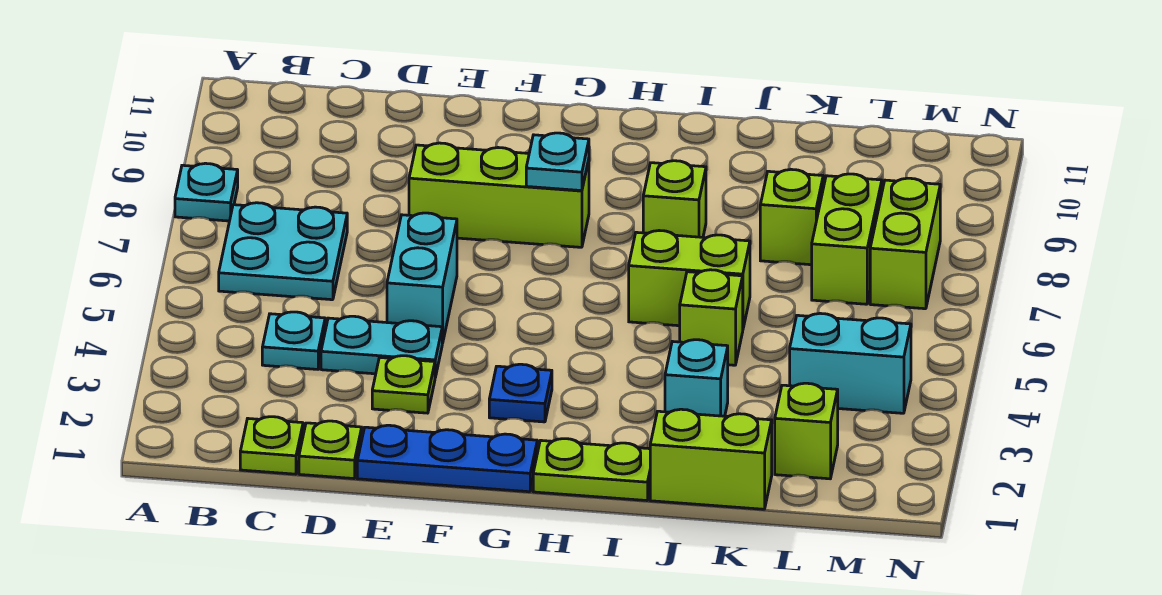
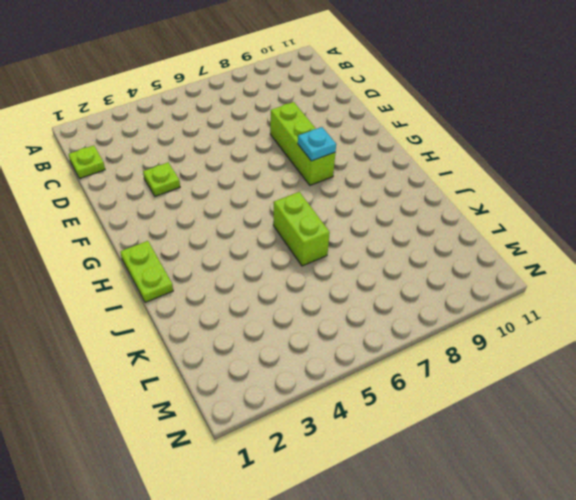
none -> cyan plate A8 level 1
none -> cyan plate B6:C7 level 1
none -> cyan plate C4 level 1

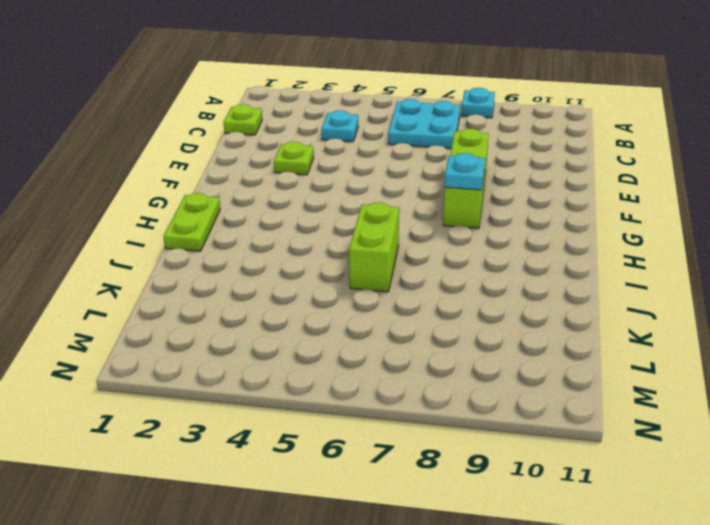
none -> lime plate D1 level 1
none -> cyan plate D4:E4 level 1
none -> blue plate E1:G1 level 1

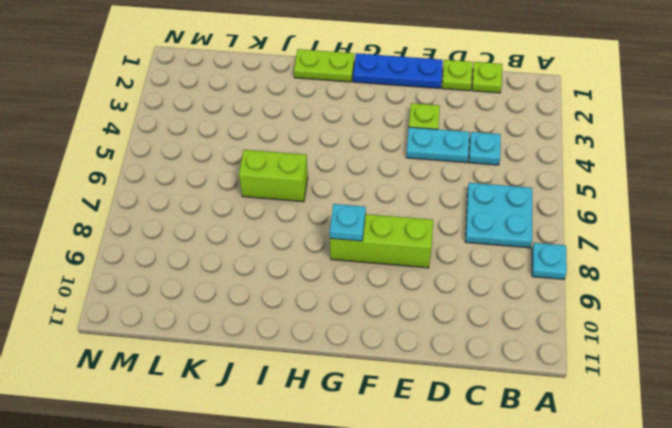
none -> cyan brick E5:E6 level 1
none -> blue plate G3 level 1
none -> lime brick I8 level 1

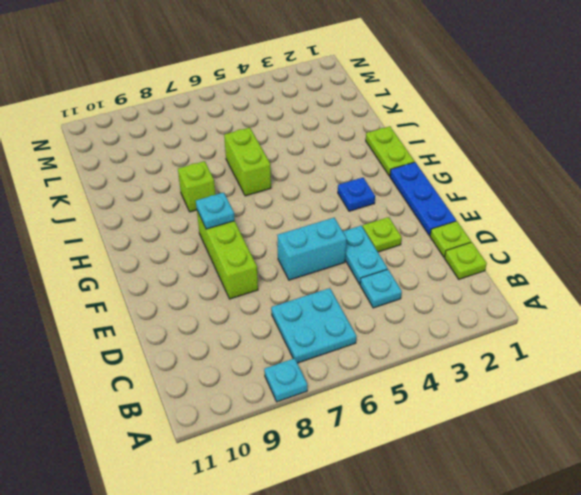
none -> lime brick J1:K1 level 1
none -> cyan brick J3 level 1
none -> lime brick J5 level 1

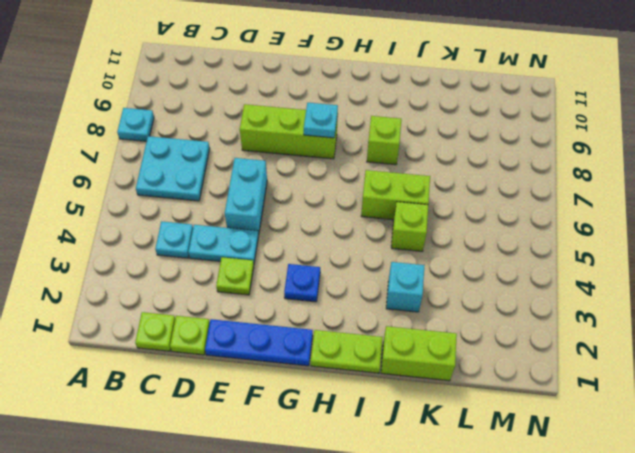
none -> lime brick K8 level 1
none -> lime brick L2 level 1
none -> cyan brick L4:M4 level 1

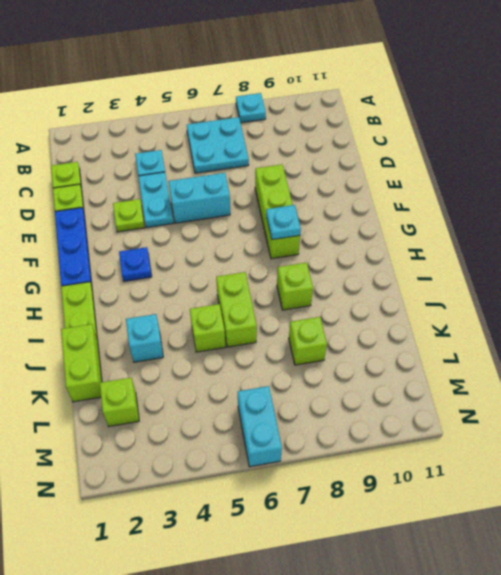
cyan brick M6:N6 level 1 -> cyan brick L4:M4 level 1
none -> lime brick L7:L8 level 1
none -> lime brick M7:M8 level 1

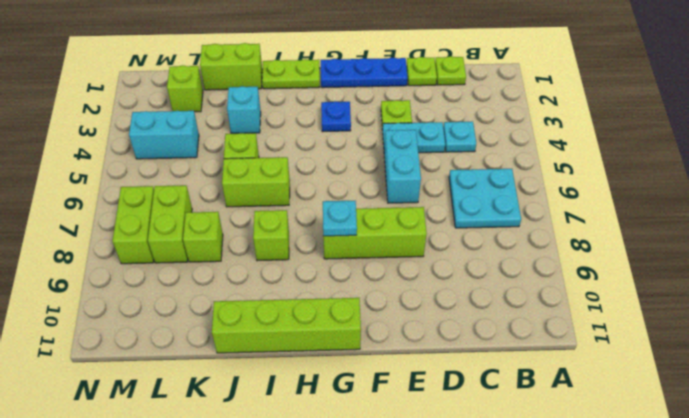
lime brick G11:J11 level 1 -> none
none -> cyan plate A8 level 1

